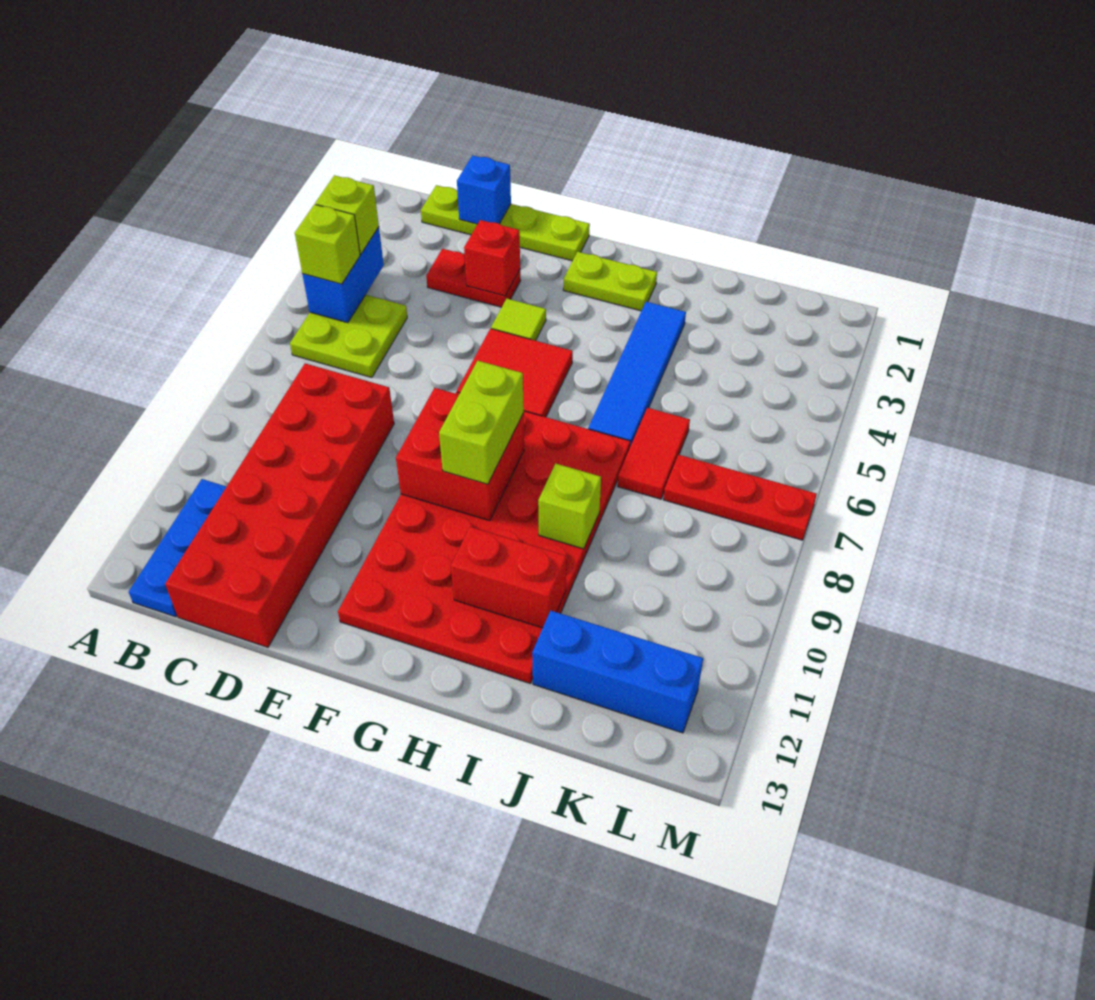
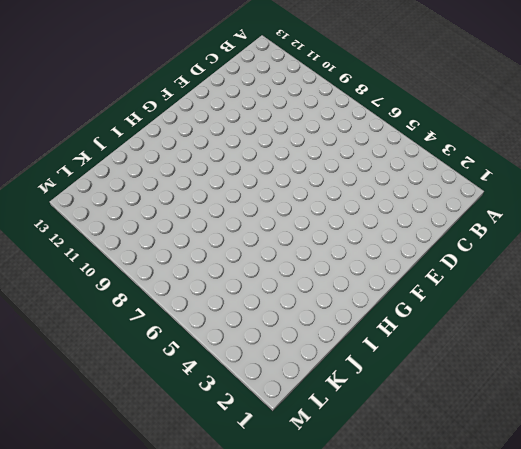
none -> lime plate B5:C6 level 1
none -> blue plate B11:B13 level 1
none -> lime plate C1:F1 level 1

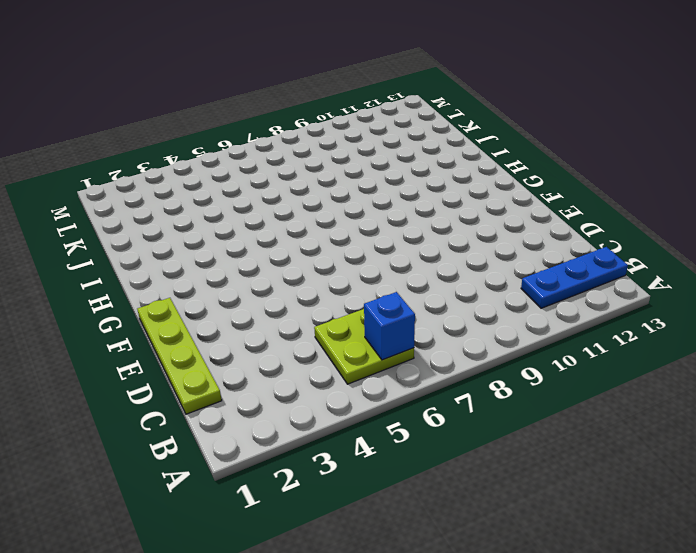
blue brick B6 level 2 -> blue brick D1 level 2
none -> red brick C8:D13 level 1
none -> red plate D3:E3 level 1
none -> lime tile F4 level 1

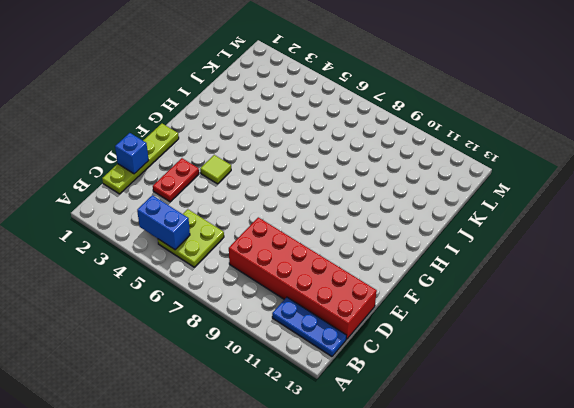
none -> red tile F5:G6 level 1
none -> red plate F7:I12 level 1
none -> lime plate G2:H2 level 1

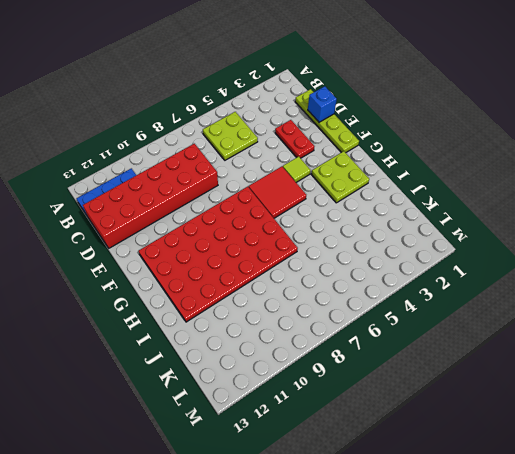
lime plate G2:H3 level 1 -> lime plate G2:H2 level 1
none -> blue tile I3:I6 level 1
none -> red tile J6:J7 level 1
none -> blue brick J12:L12 level 1

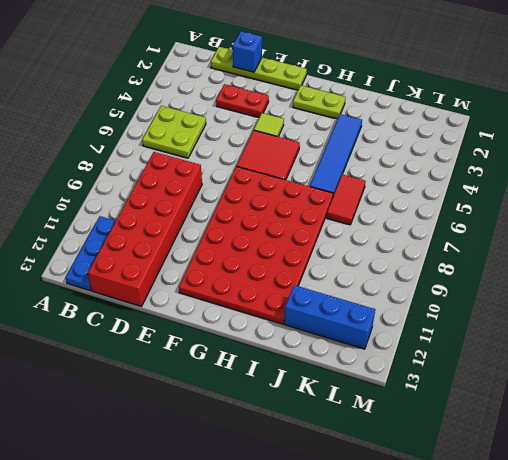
none -> red plate K7:M7 level 1
none -> blue brick B4:B5 level 2
none -> red brick E3 level 2

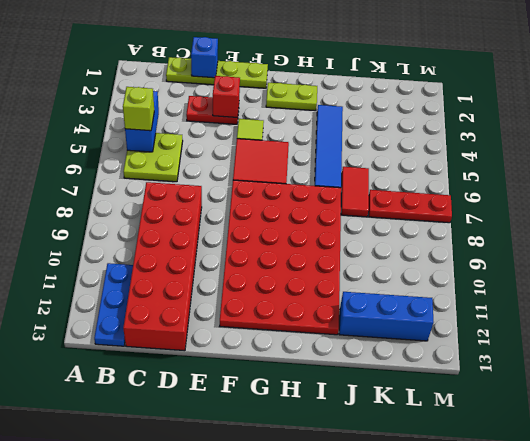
none -> red brick F8:G9 level 2
none -> red brick H11:I11 level 2
none -> lime brick I9 level 2

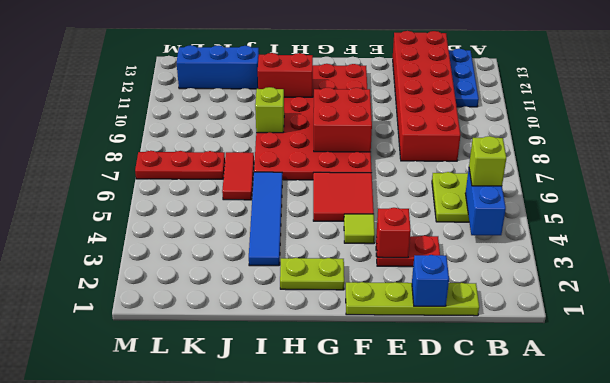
none -> lime brick B4 level 3
none -> lime brick G8:G9 level 3

